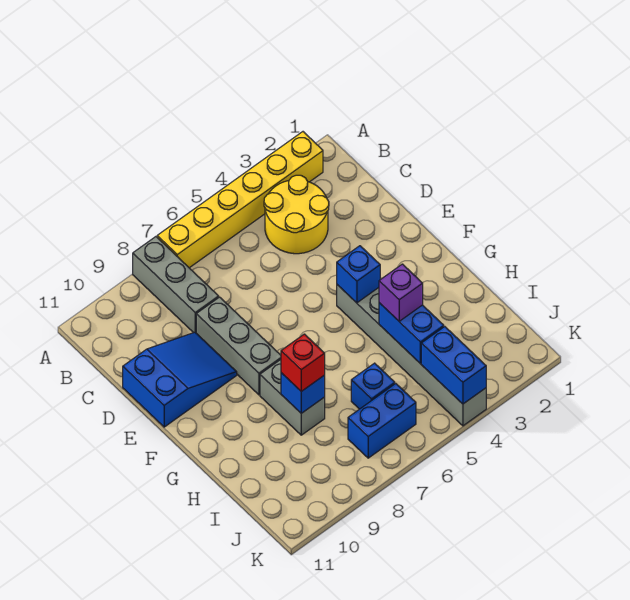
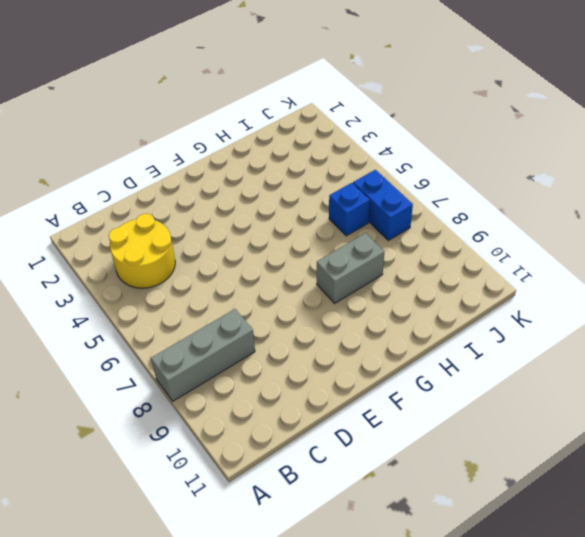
none -> yellow brick A2:A7 level 1
none -> grey brick D8:F8 level 1
none -> blue slope D9:E11 level 1 top 11

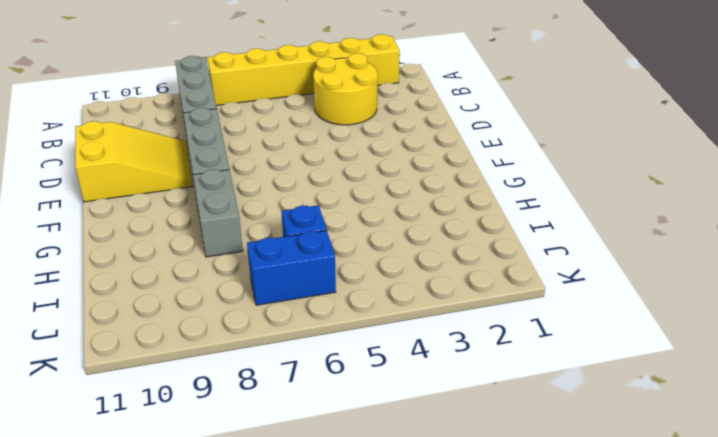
yellow slope D9:E11 level 1 top 11 -> blue slope D9:E11 level 1 top 11
none -> grey brick F4:K4 level 1
none -> blue brick F4 level 2
none -> blue brick H4:I4 level 2

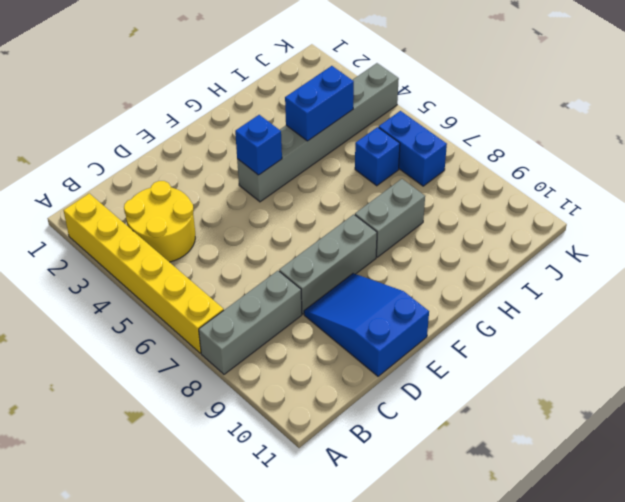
none -> blue brick H8 level 2
none -> blue brick J4:K4 level 2
none -> purple brick H4 level 3

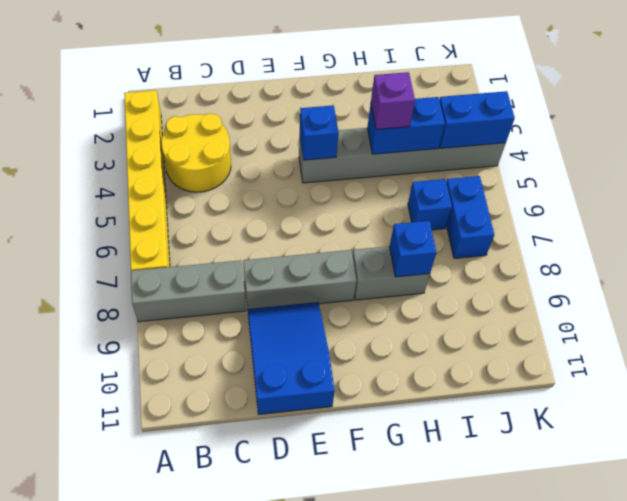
none -> red brick H8 level 3

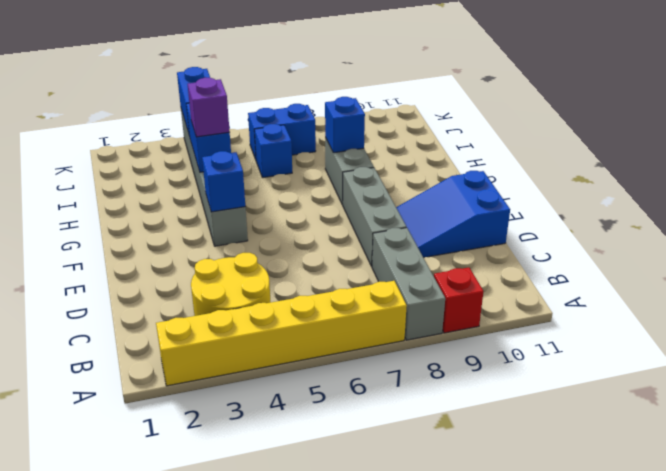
red brick A9 level 1 -> red brick H8 level 3

